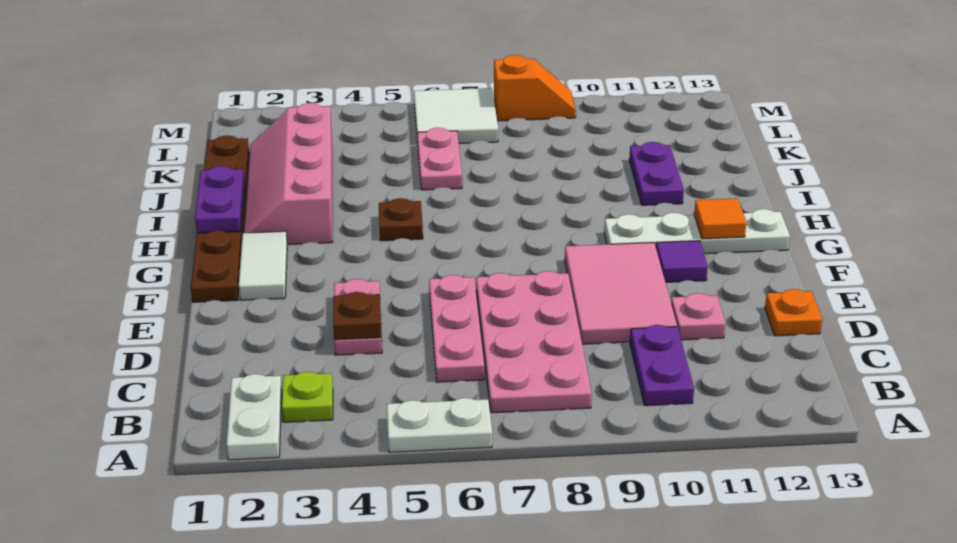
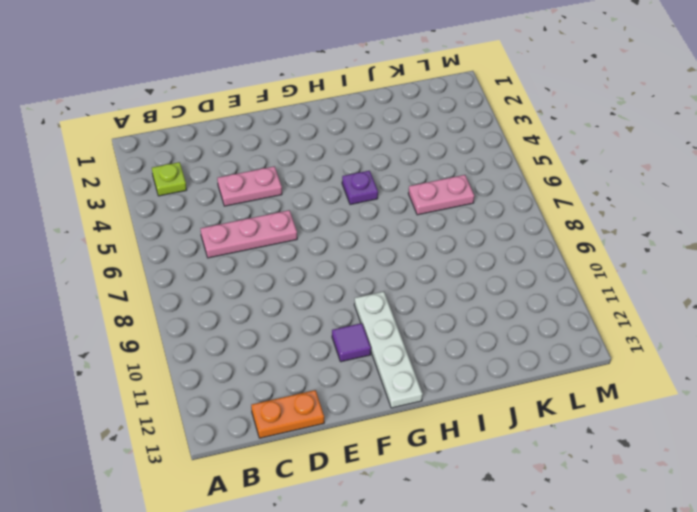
orange plate C13:D13 level 1 -> orange plate D13 level 1
purple plate H5 level 1 -> brown plate H5 level 1
none -> white plate A2:B2 level 1
none -> white plate A5:A6 level 1
none -> pink plate B7:E8 level 1

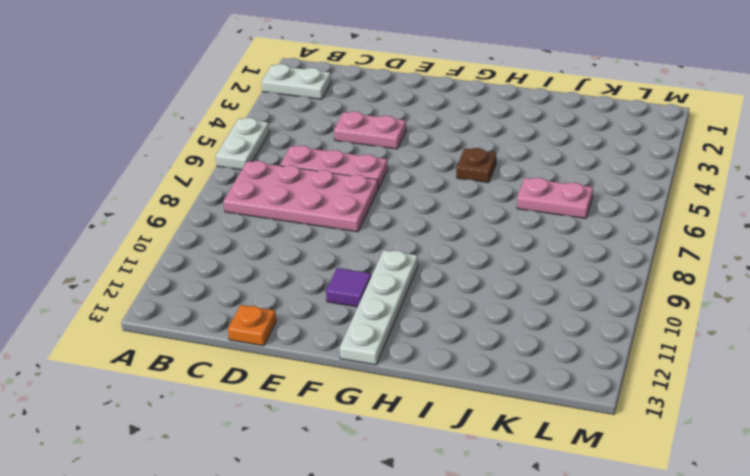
none -> lime plate B3 level 1
none -> purple plate B10:C10 level 1
none -> pink tile D9:F10 level 1

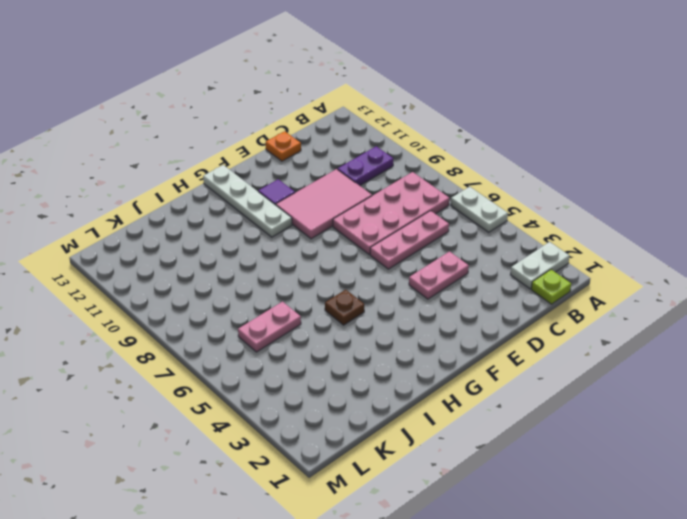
lime plate B1 level 1 -> lime plate B3 level 1
none -> pink plate D11 level 1
none -> brown plate F1:K1 level 1
none -> white tile F2:G2 level 1

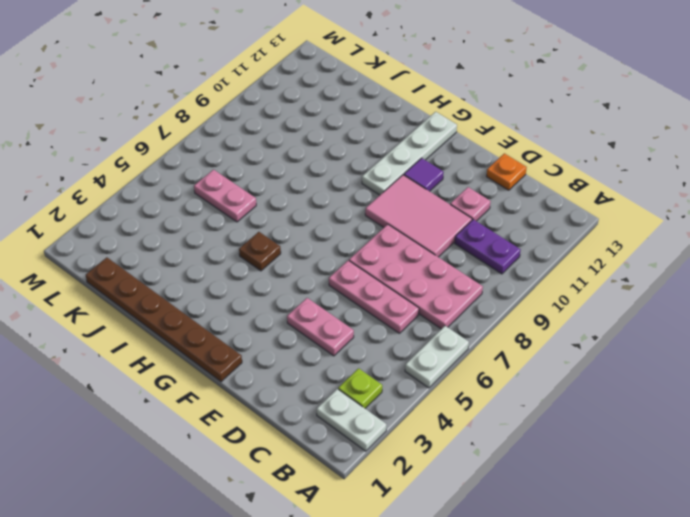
none -> white tile F2:G2 level 1
none -> pink slope H2:K3 level 1 top 3
none -> purple plate I11:J11 level 1

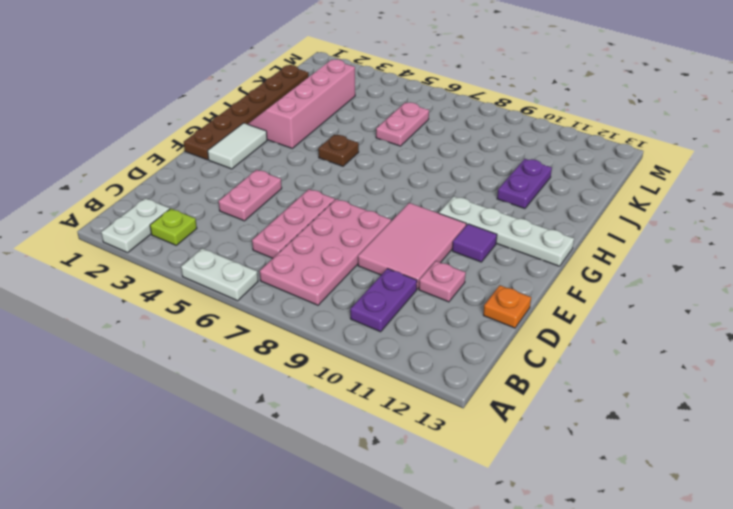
none -> white tile L6:M7 level 1
none -> orange slope M8:M9 level 1 top 8
none -> brown plate D4 level 2

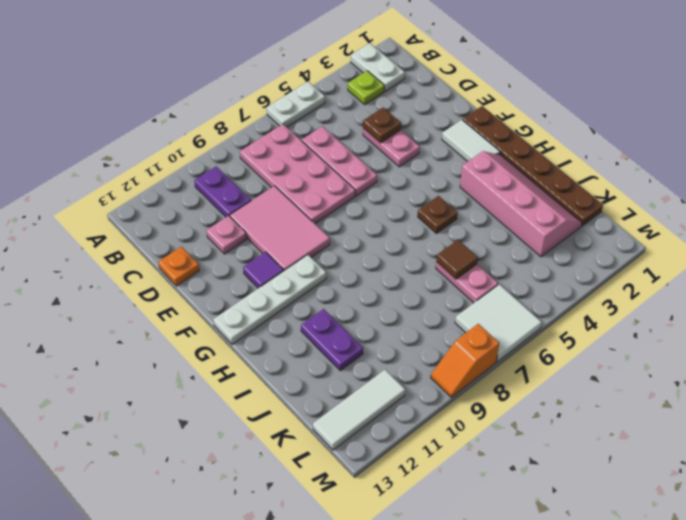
brown tile J6 level 2 -> none
white tile L11:L13 level 1 -> none
none -> orange tile G12 level 2
none -> purple plate H1:I1 level 2

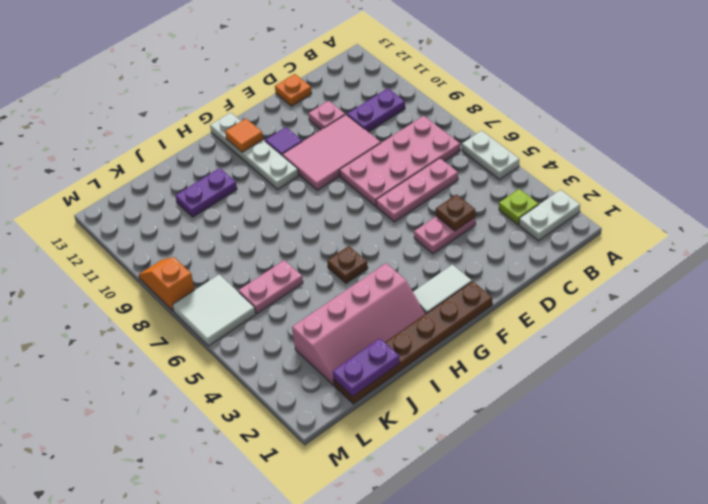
purple plate J1:K1 level 2 -> purple plate H1:I1 level 2

